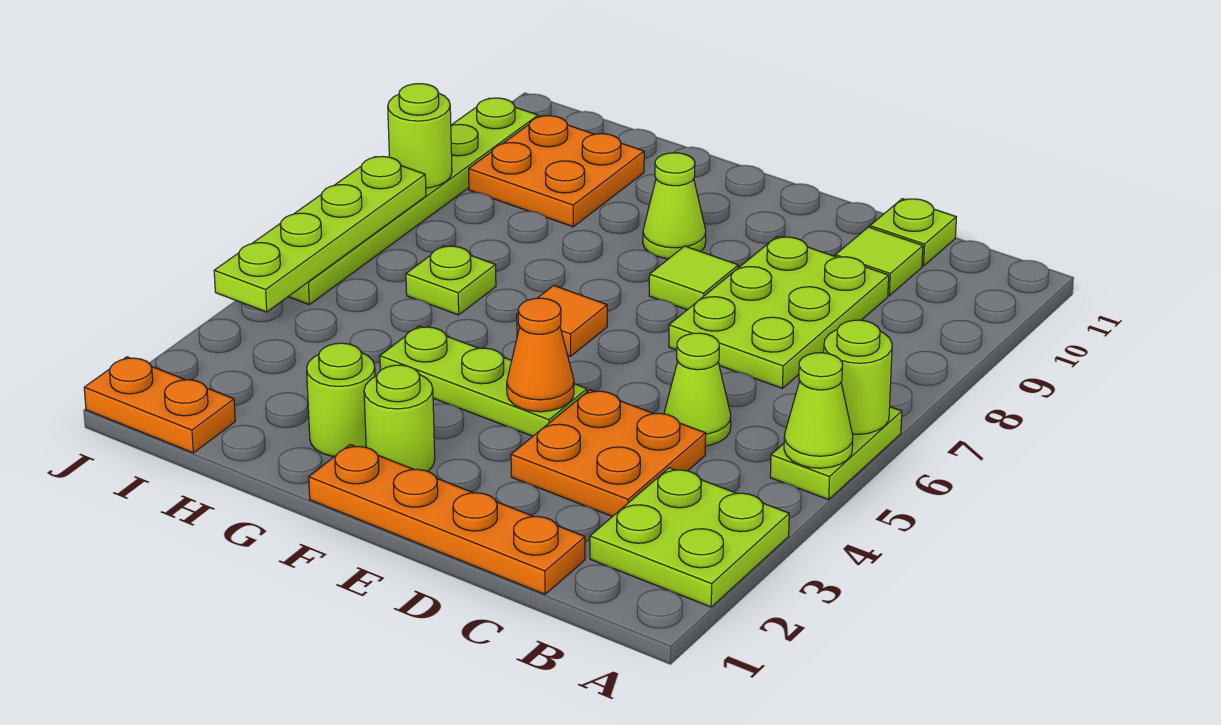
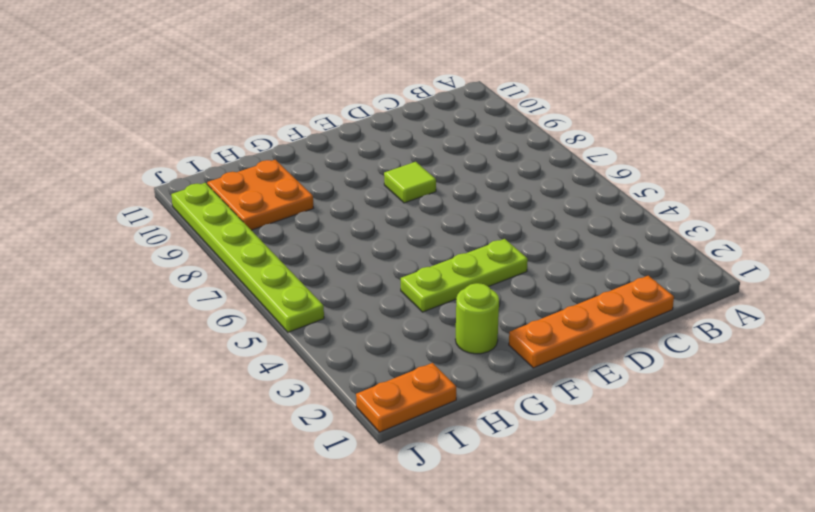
none -> lime plate A2:B3 level 1
none -> lime plate A5:A6 level 1
none -> orange plate C3:D4 level 1

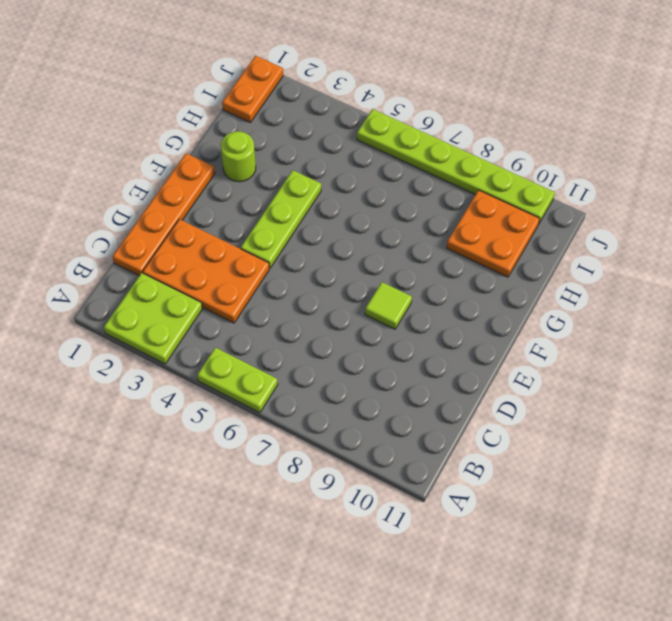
orange plate C2:D4 level 1 -> orange plate C3:D4 level 1
none -> lime cone C5 level 1
none -> lime plate C7:D9 level 1
none -> lime tile C10 level 1

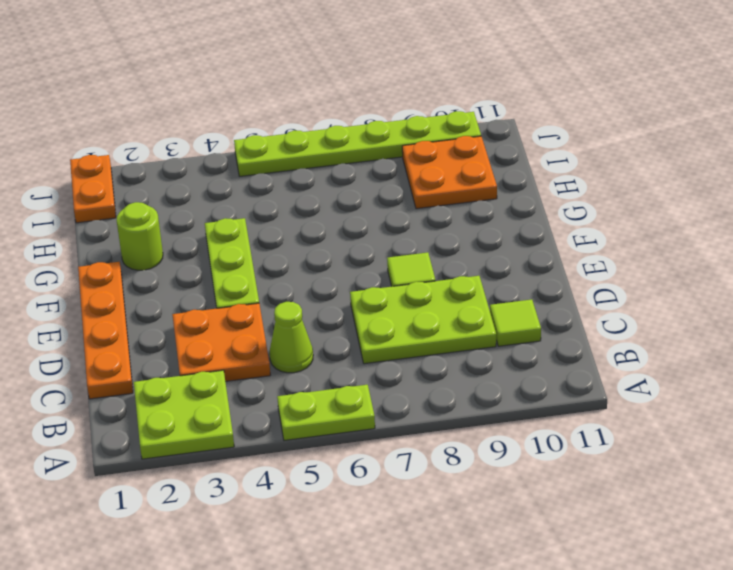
none -> lime plate C11 level 1
none -> lime round brick F2 level 1
none -> orange tile F6 level 1

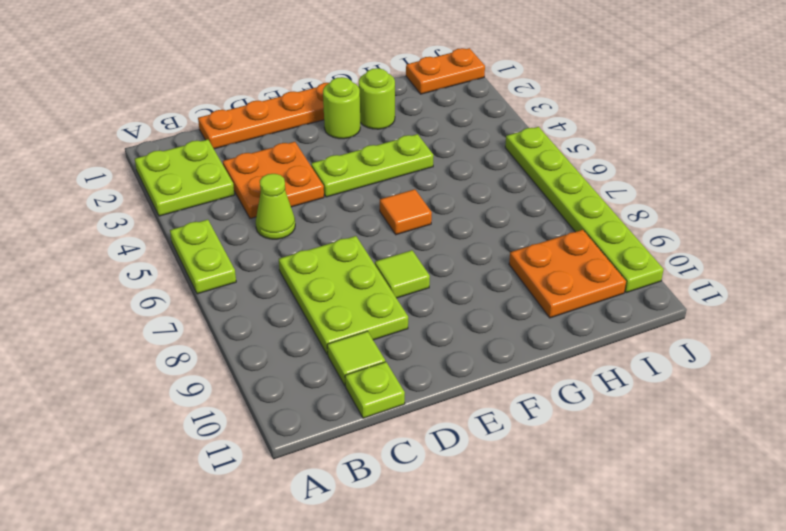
none -> lime cone F9 level 1
none -> lime plate H6 level 1
none -> lime cone A5 level 2

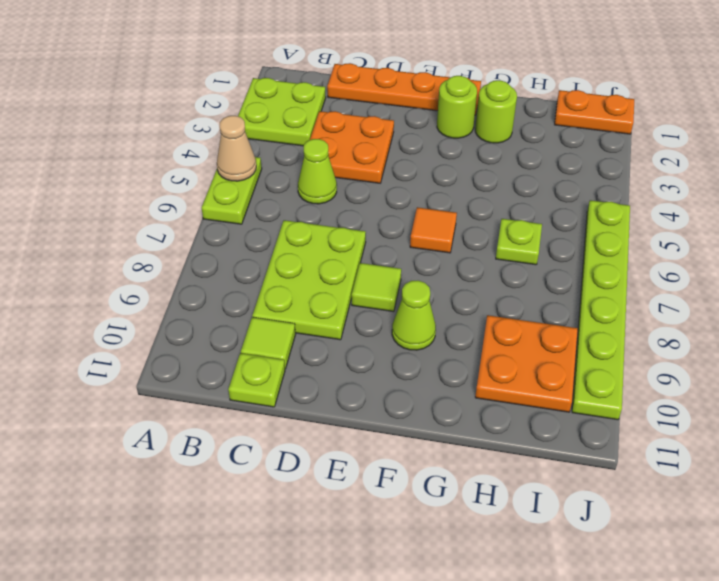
tan cone A5 level 2 -> lime cone A5 level 2
none -> lime plate E4:G4 level 1
none -> lime round brick A6 level 2
none -> orange cone E4 level 2

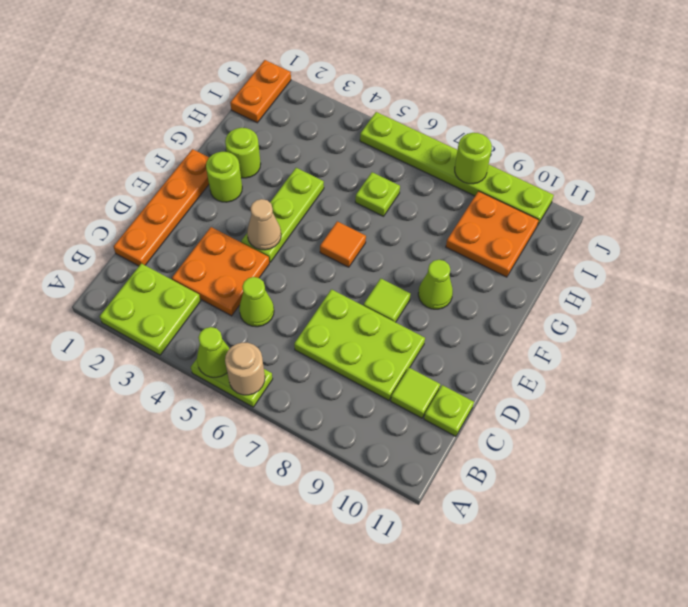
tan round brick A6 level 2 -> lime round brick A6 level 2
tan cone E4 level 2 -> orange cone E4 level 2
none -> lime plate J4:J7 level 2

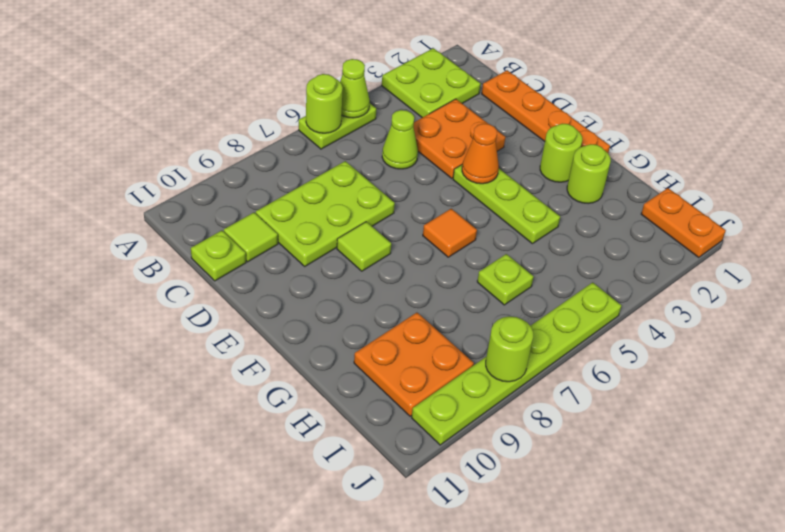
none -> lime cone F9 level 1
none -> lime plate J4:J7 level 2

